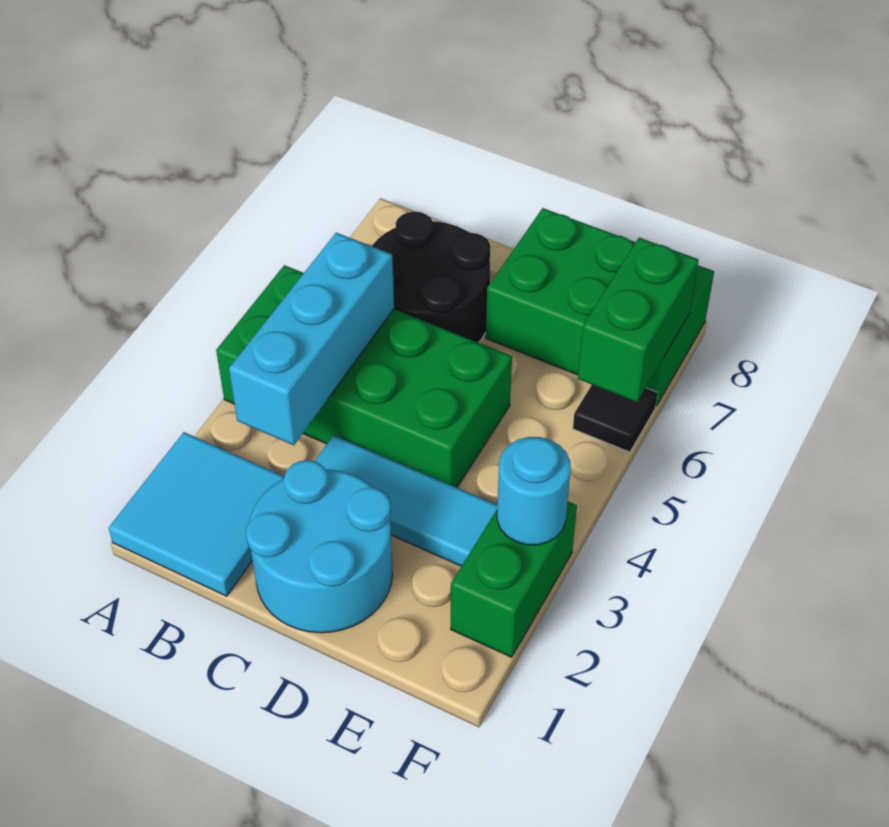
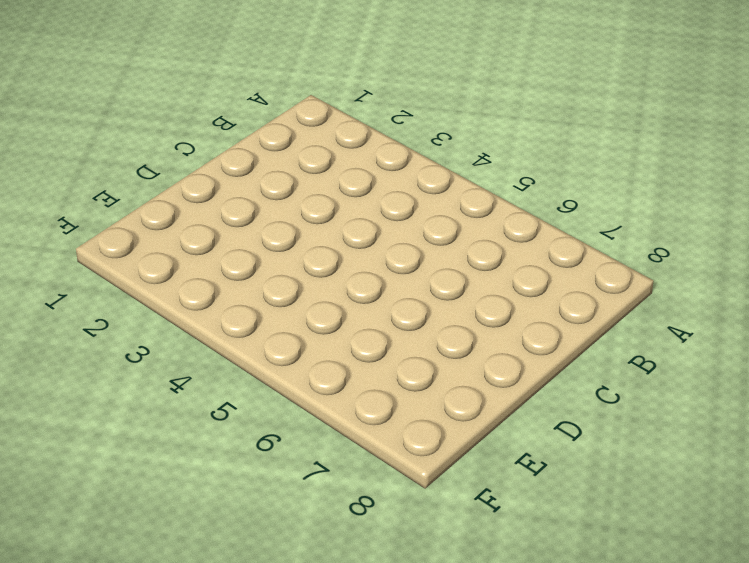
none -> cyan tile A1:B2 level 1
none -> green brick A4:D5 level 1

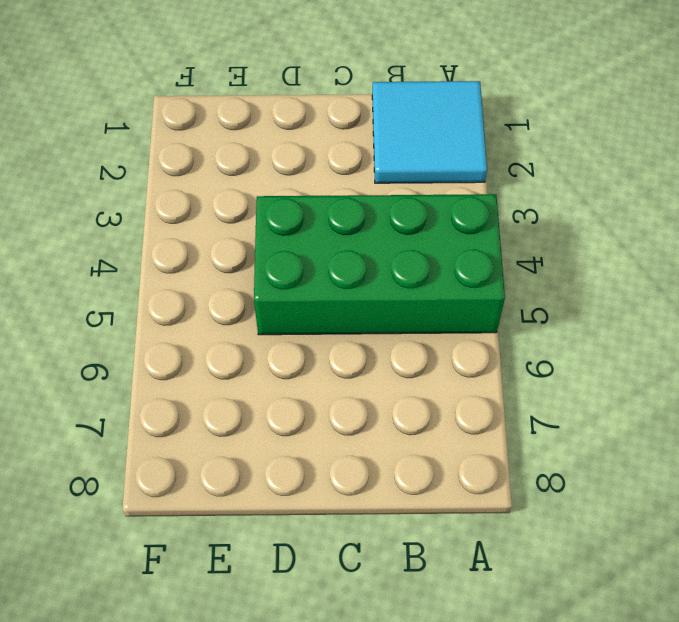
none -> black round brick B6:C7 level 1
none -> cyan round brick C1:D2 level 1

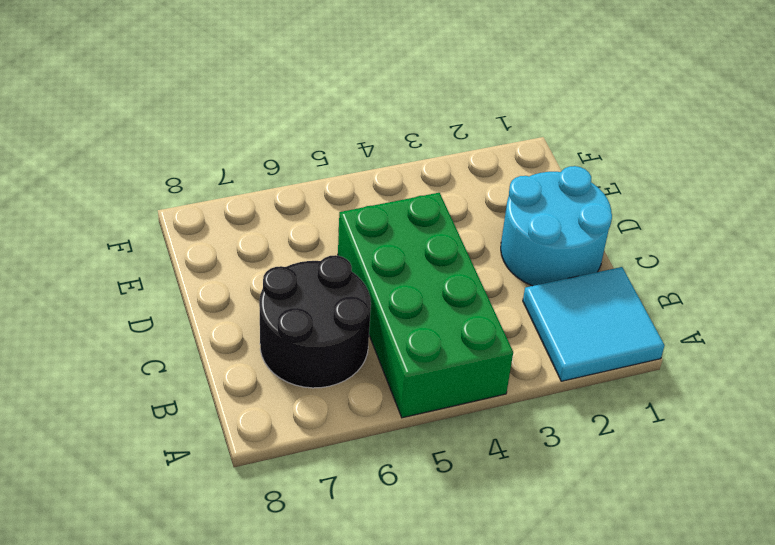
none -> cyan tile C3:E3 level 1
none -> green brick D7:F8 level 1

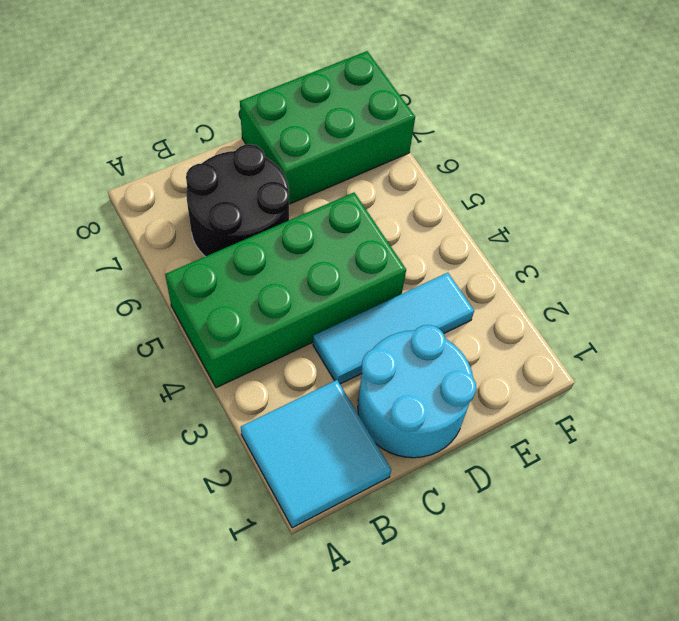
none -> green brick F2:F3 level 1
none -> black tile F6 level 1

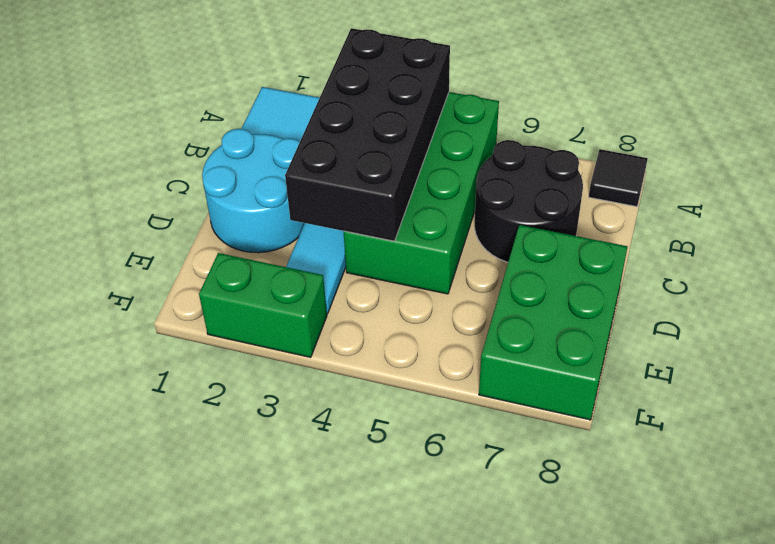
black brick A3:D4 level 2 -> cyan brick B3:B5 level 2
black tile A8 level 1 -> black tile F6 level 1
none -> cyan round brick F3 level 2
none -> green brick F6:F7 level 2

